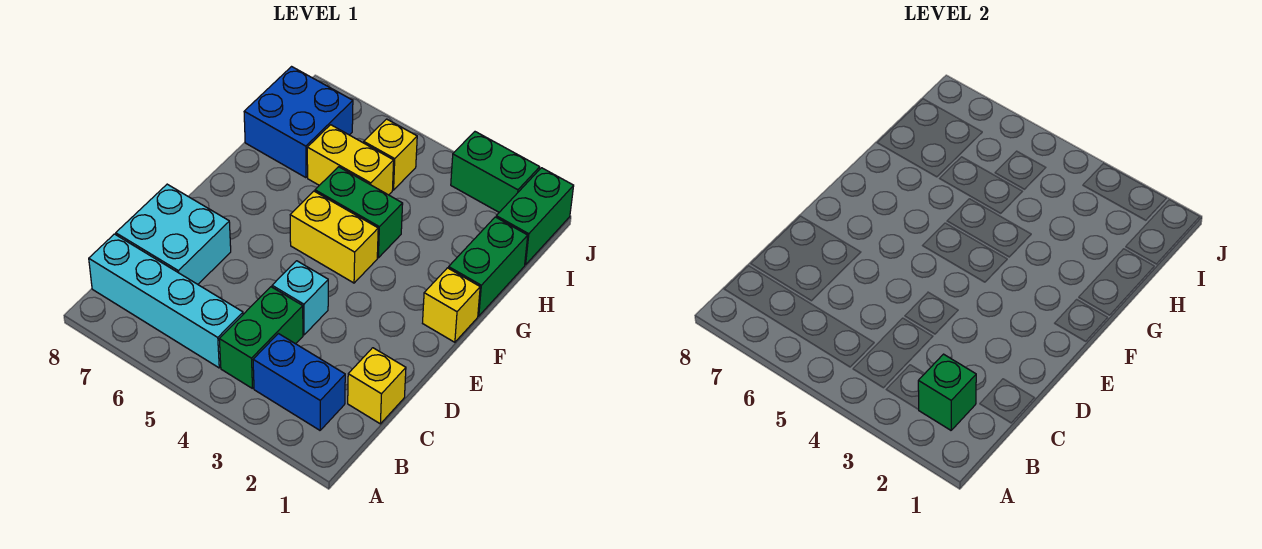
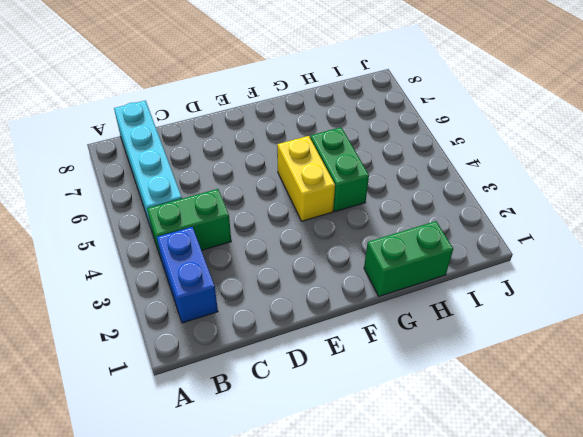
none -> yellow brick C1 level 1
none -> cyan brick C7:D8 level 1
none -> cyan brick D4 level 1

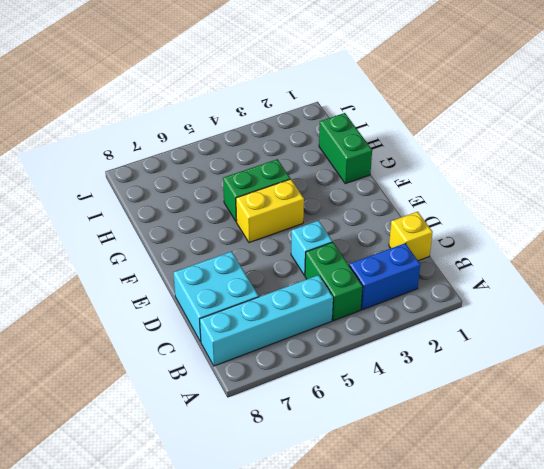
none -> yellow brick F1 level 1
none -> yellow brick H5:H6 level 1
none -> blue brick H7:I8 level 1

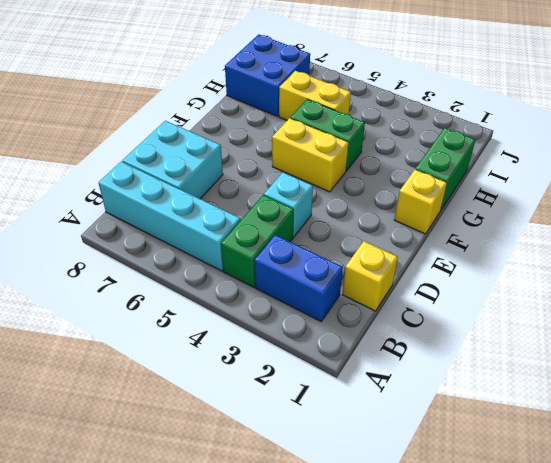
none -> green brick I1:J1 level 1
none -> yellow brick I5 level 1
none -> green brick J2:J3 level 1

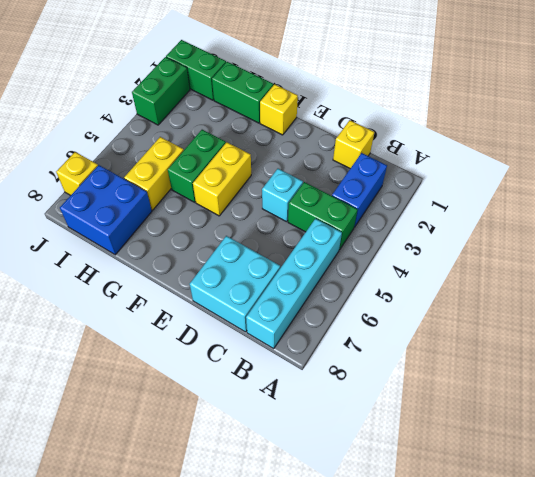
yellow brick J7 level 1 -> yellow brick I5 level 1
none -> green brick B2 level 2

